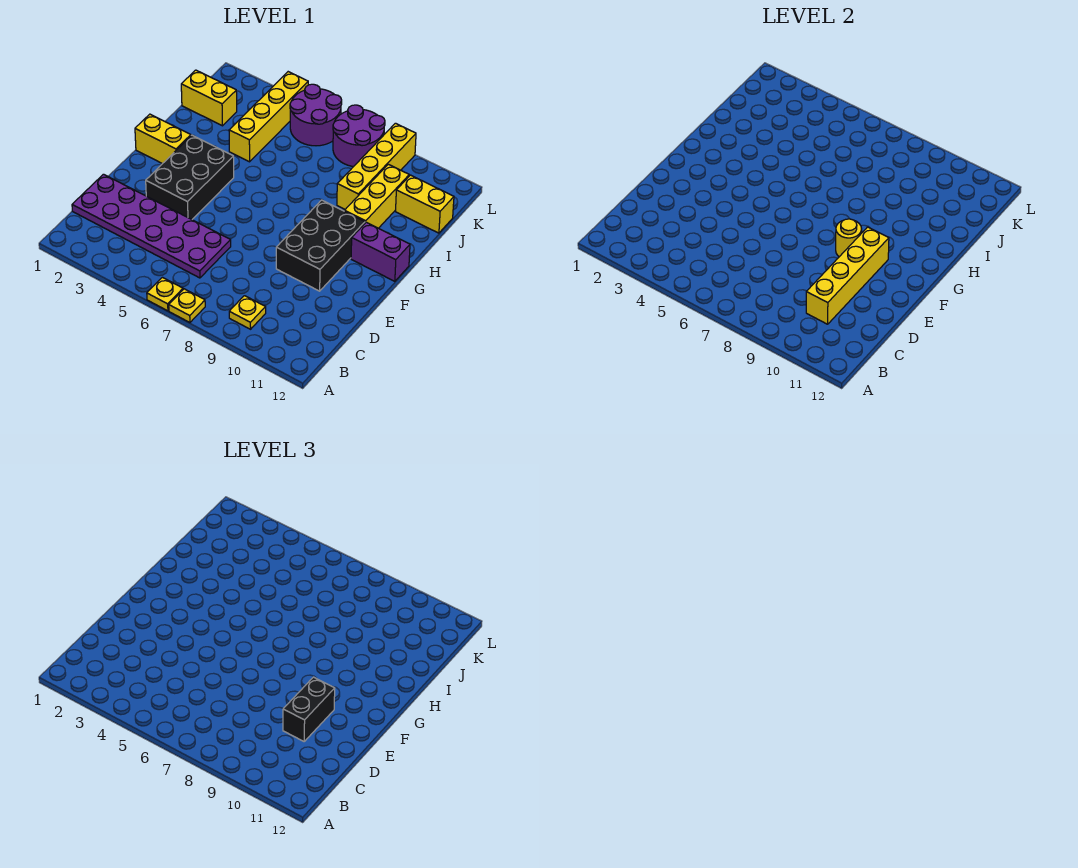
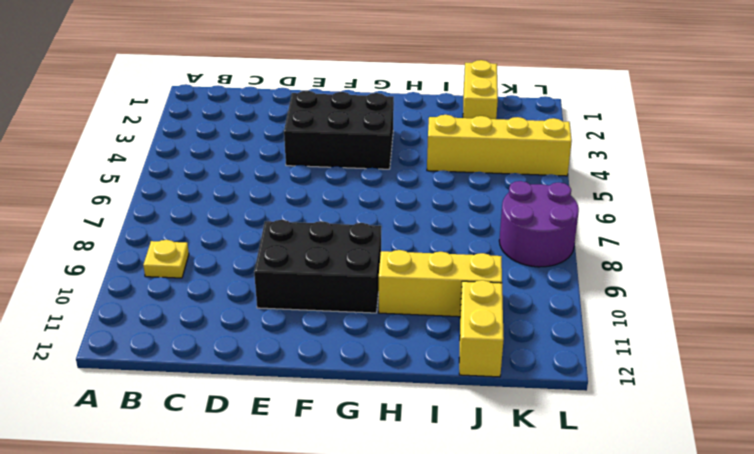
none -> yellow plate A6 level 1
none -> yellow plate A7 level 1
none -> purple plate C1:D6 level 1

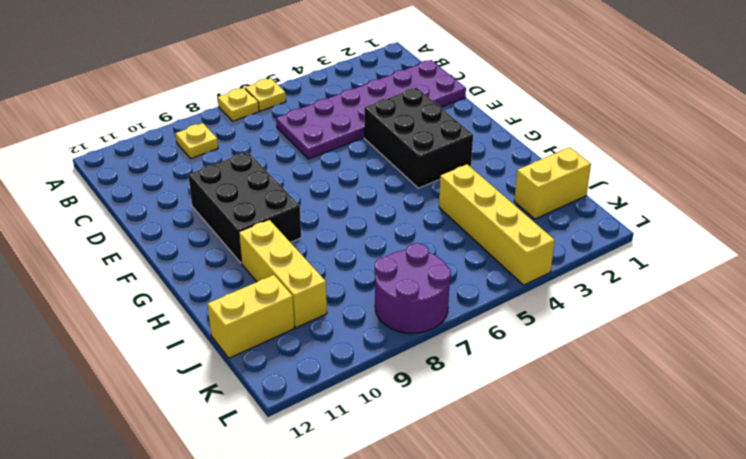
none -> yellow brick G1:G2 level 1
none -> purple brick G11:G12 level 1
none -> yellow brick I9:L9 level 1

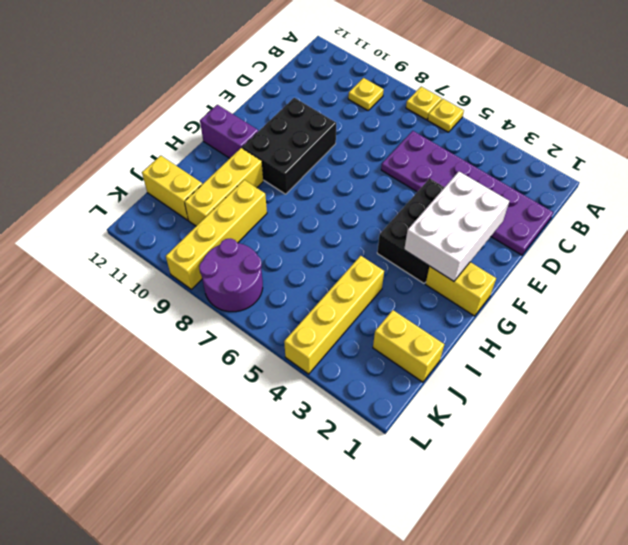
white brick E2:G3 level 2 -> none
none -> purple round brick K5:L6 level 1
none -> yellow brick C10:F10 level 2
none -> yellow round brick F9 level 2

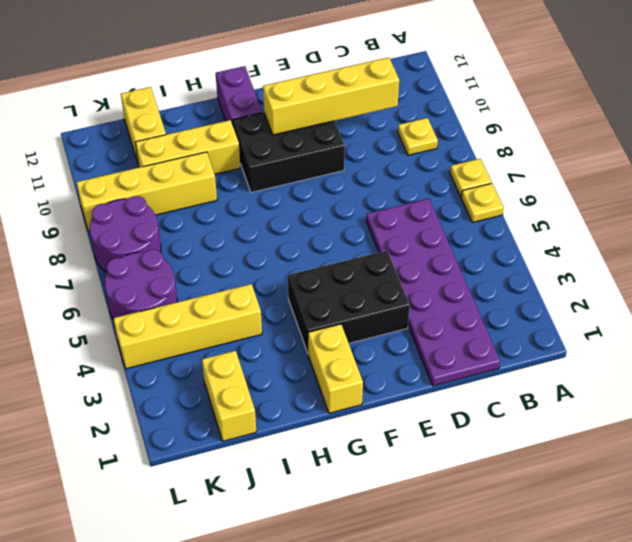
none -> yellow round brick F9 level 2
none -> black brick D10:E10 level 3

